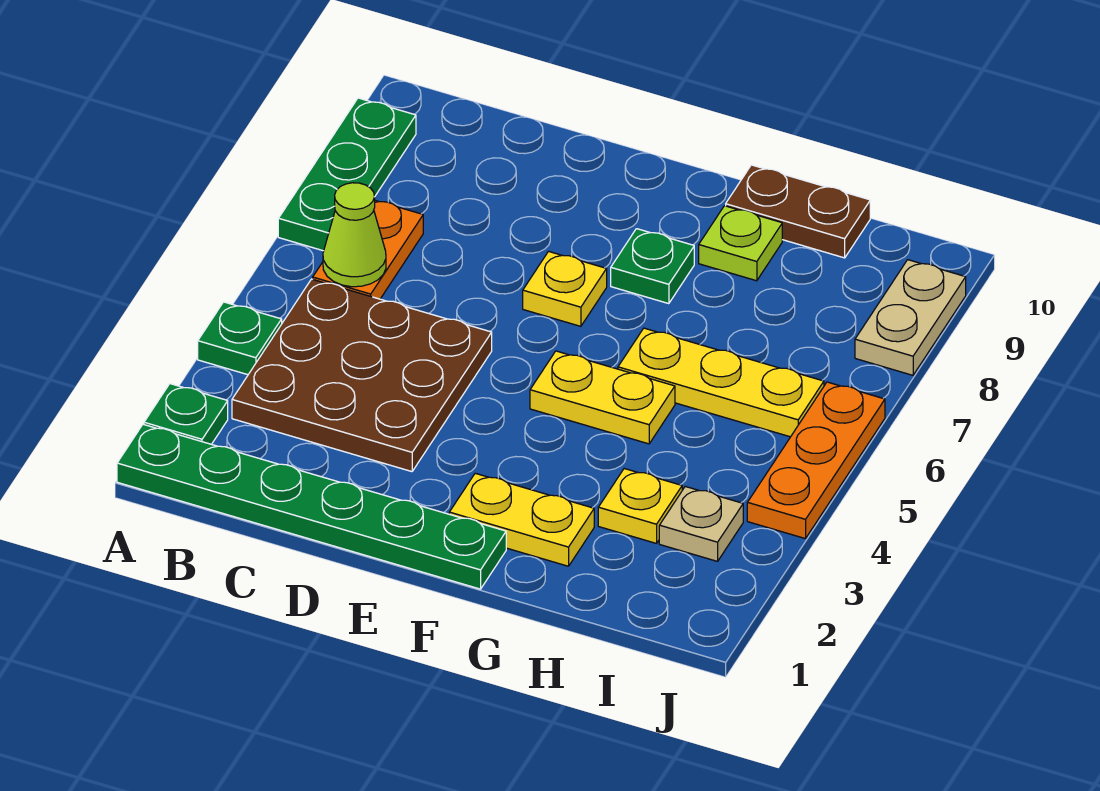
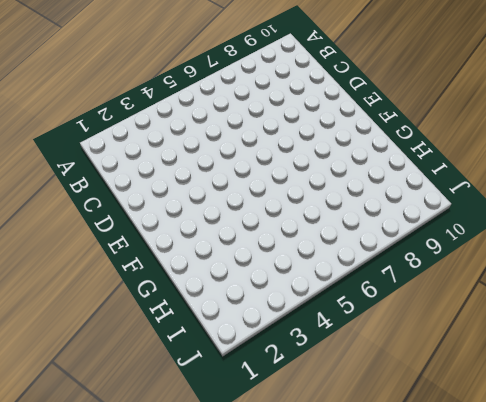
none -> green plate A1:F1 level 1
none -> green plate A2 level 1
none -> green plate A4 level 1

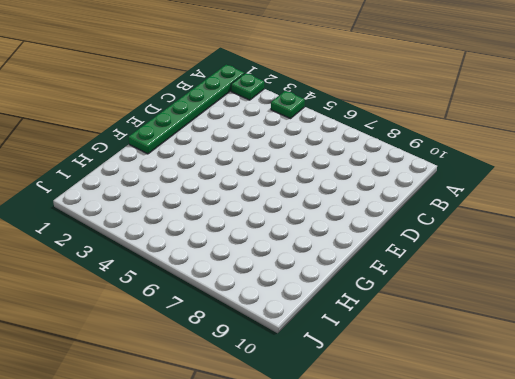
none -> green plate A7:A9 level 1
none -> brown plate B3:D5 level 1
none -> orange plate B6:B7 level 1

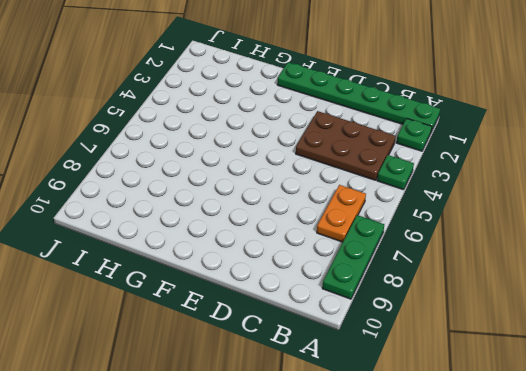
brown plate B3:D4 level 1 -> brown plate B3:D5 level 1
none -> yellow plate E7 level 1
none -> yellow plate F2:G2 level 1
none -> yellow plate F5:G5 level 1

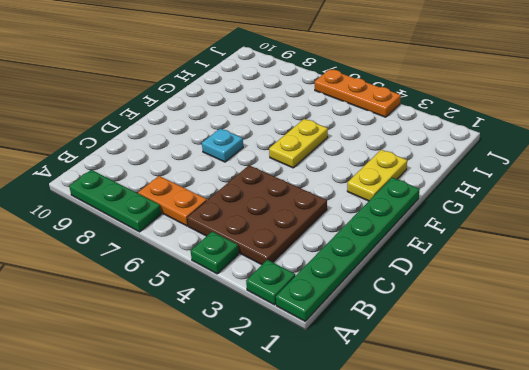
cyan plate E7 level 1 -> yellow plate E7 level 1
none -> green plate F8 level 1
none -> yellow plate G6:I6 level 1
none -> lime plate G9 level 1

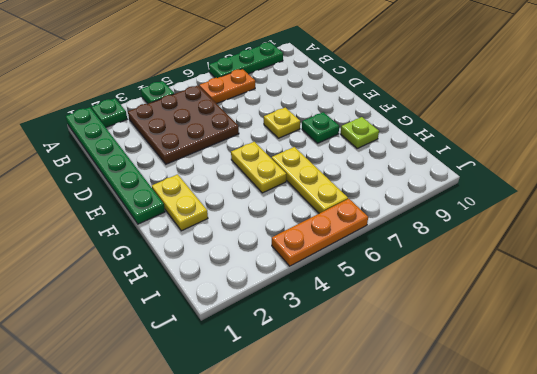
none -> brown plate G10:H10 level 1
none -> yellow plate H3 level 1
none -> tan plate I3 level 1

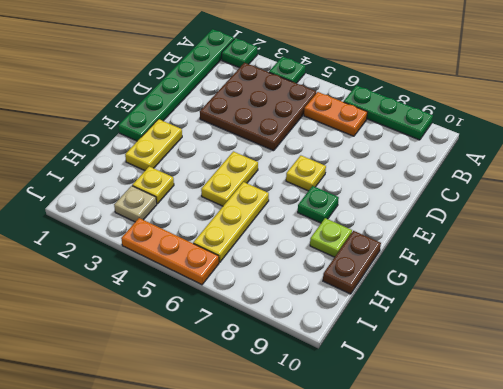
none -> tan plate J8:J9 level 1
none -> lime cone B6 level 2

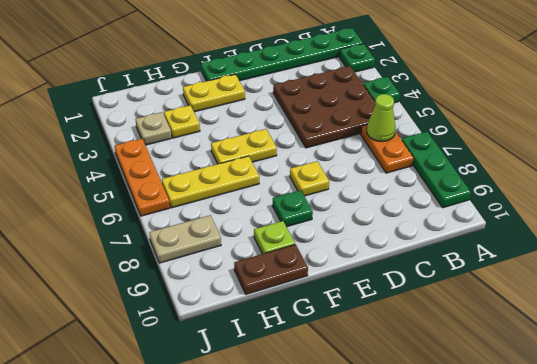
tan plate I8:J8 level 1 -> tan plate J8:J9 level 1

